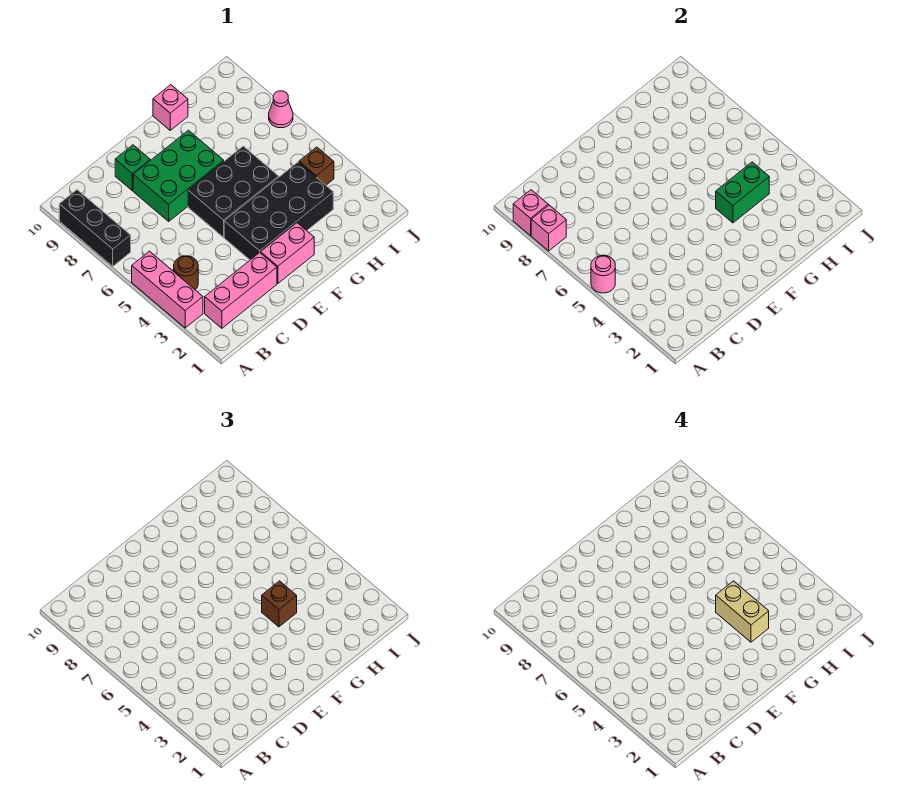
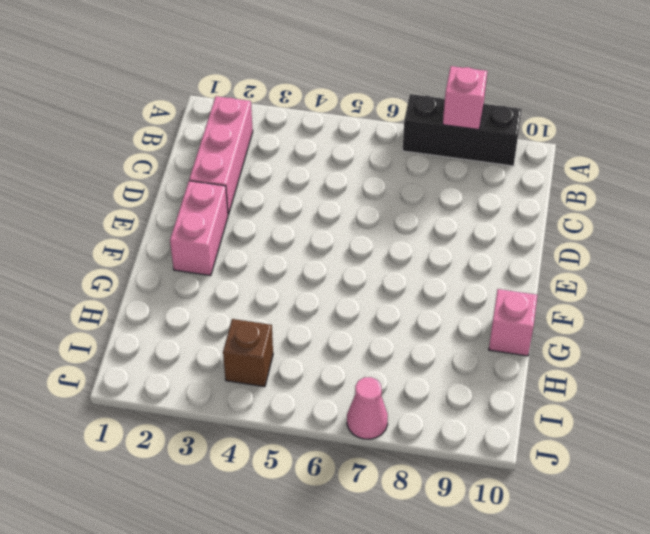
none -> pink brick A3:A5 level 1
none -> brown round brick B4 level 1
none -> green brick D7:F8 level 1

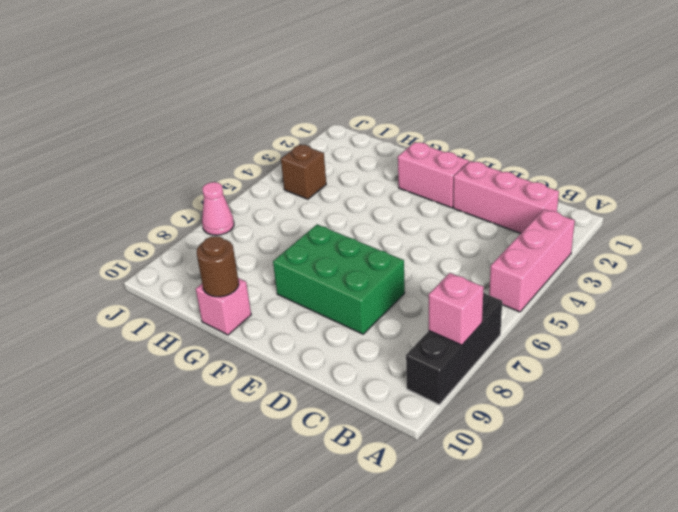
brown round brick G10 level 2 -> brown round brick B4 level 1
none -> green brick D9 level 1
none -> black brick E3:H4 level 1
none -> black brick E5:G6 level 1

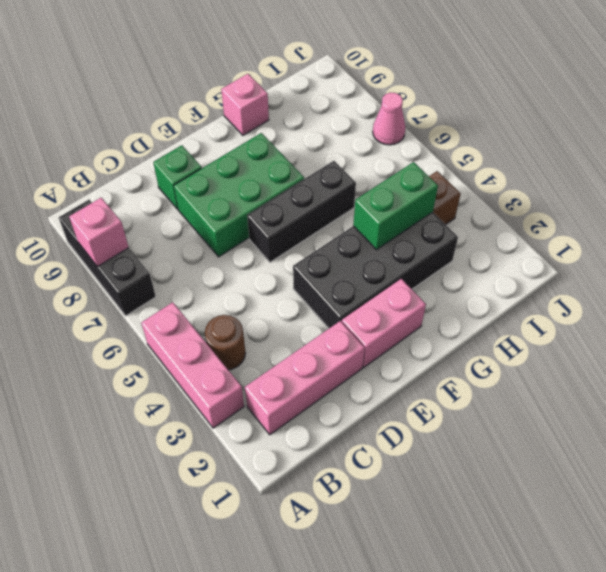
black brick E6:G6 level 1 -> black brick E5:G6 level 1
none -> pink round brick A5 level 2
none -> pink brick A9 level 2
none -> brown brick G4 level 3

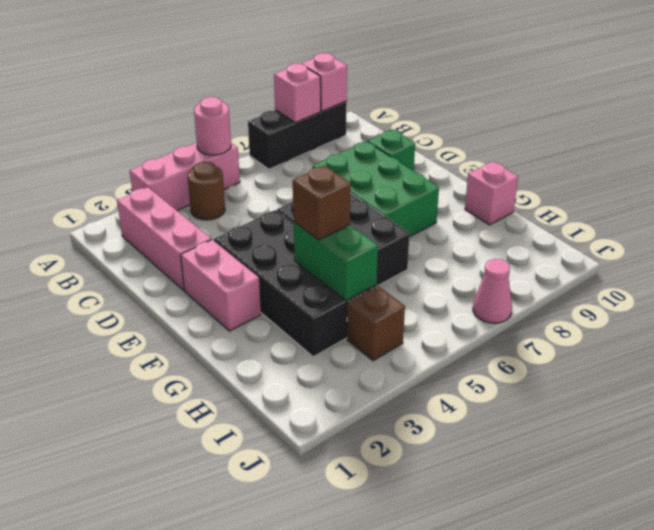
none -> tan brick G3:G4 level 4

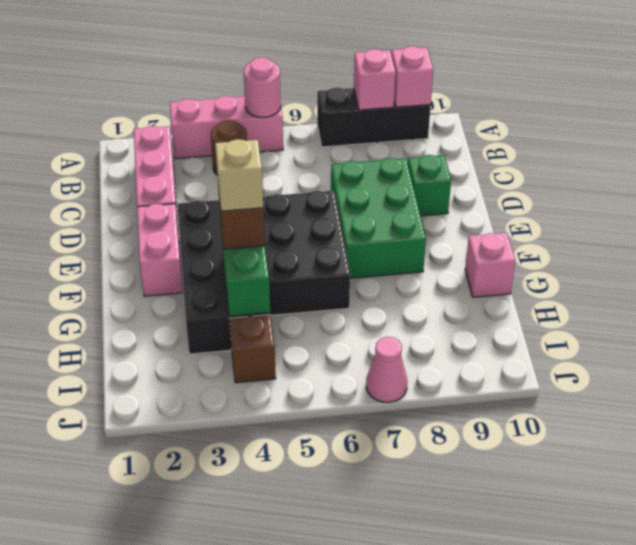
tan brick G4 level 4 -> tan brick G3:G4 level 4

